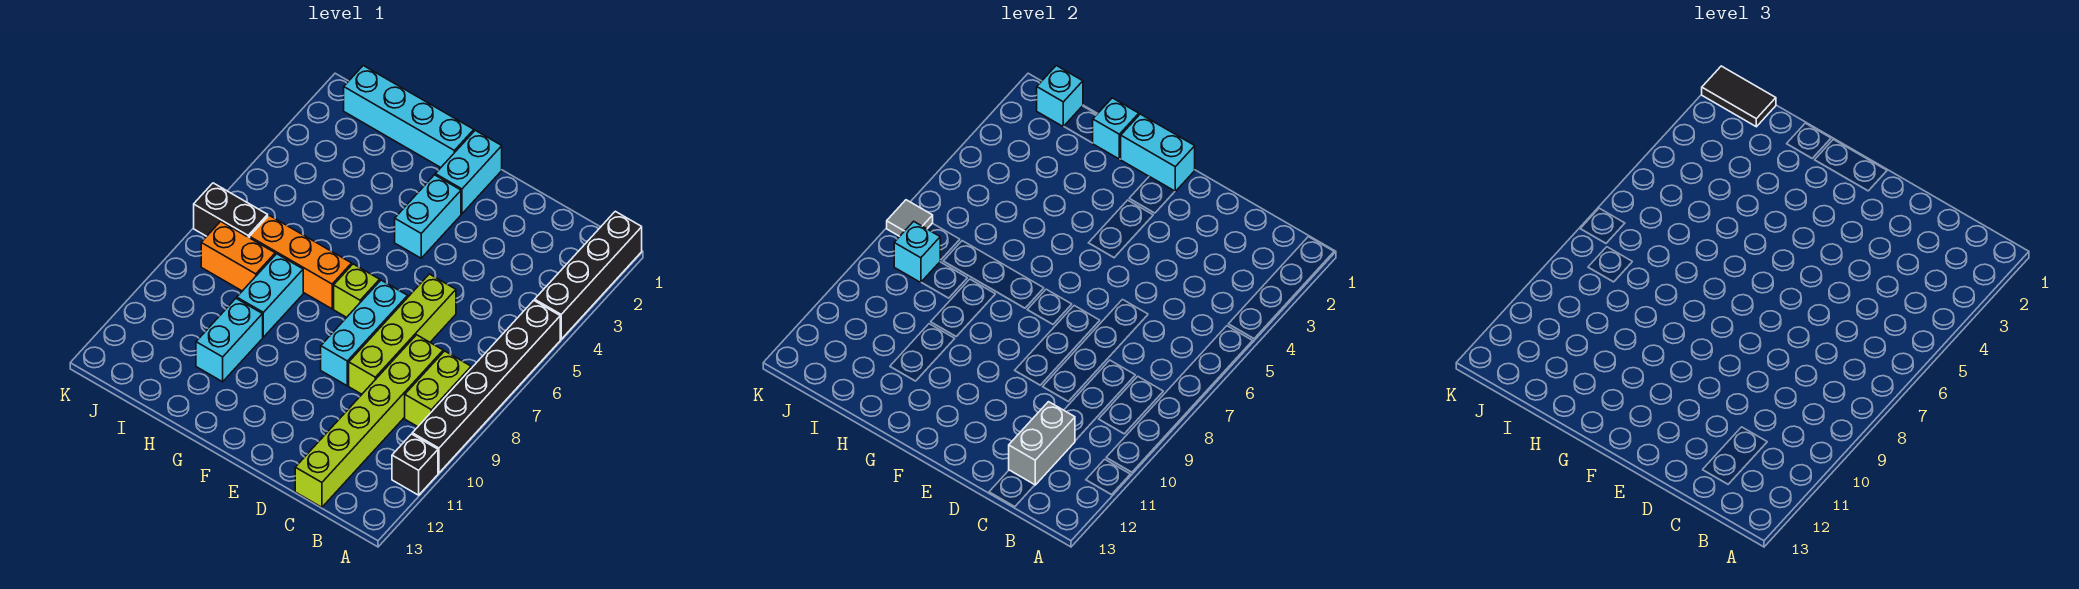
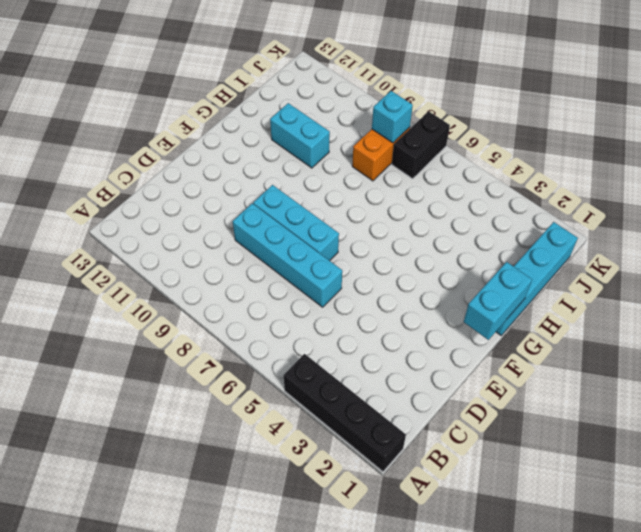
cyan brick D6:D9 level 1 -> lime brick D6:D9 level 1
none -> black brick A5:A10 level 1
none -> black brick A11 level 1
none -> lime brick B8:B9 level 1

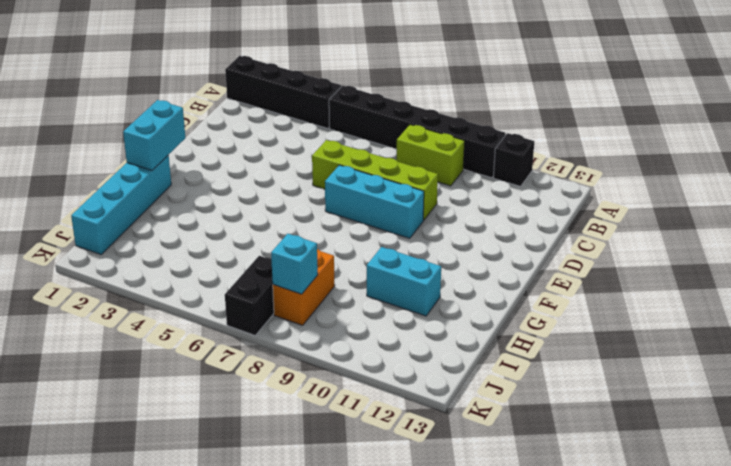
none -> lime brick C8:C13 level 1
none -> cyan brick F1:F2 level 1
none -> cyan brick F3:F4 level 1

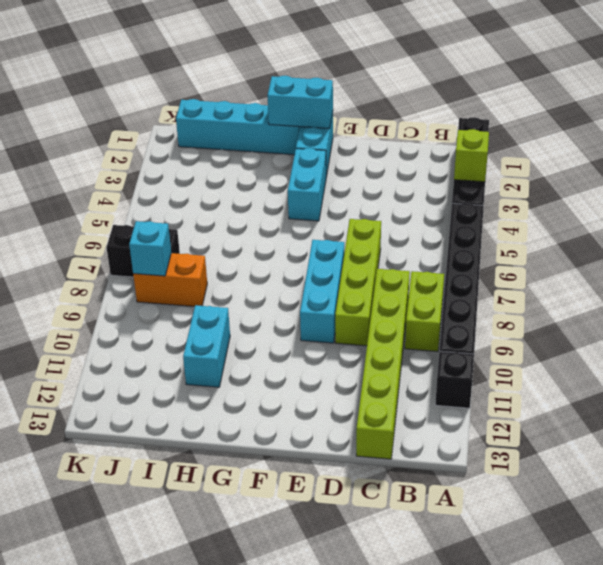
lime brick A3 level 2 -> lime brick F7 level 1
none -> orange brick G7:I7 level 1
none -> cyan brick H8:H9 level 1
none -> grey brick C11:C12 level 2

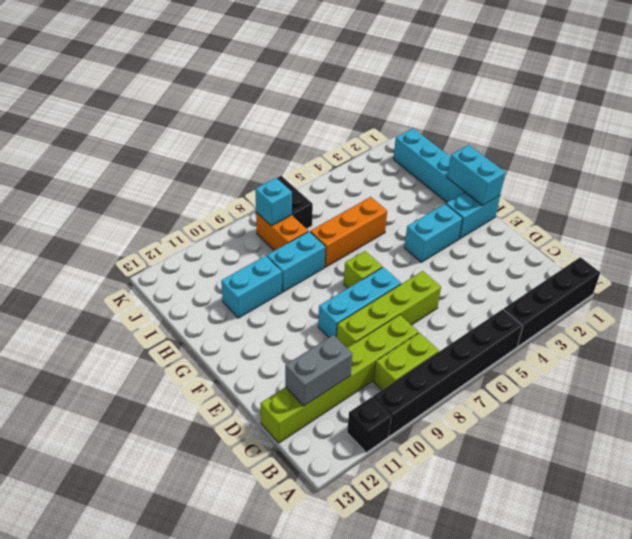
orange brick H5:H7 level 1 -> orange brick G7:I7 level 1
none -> cyan brick H1 level 2
none -> cyan brick J1 level 2
none -> grey tile K7 level 2

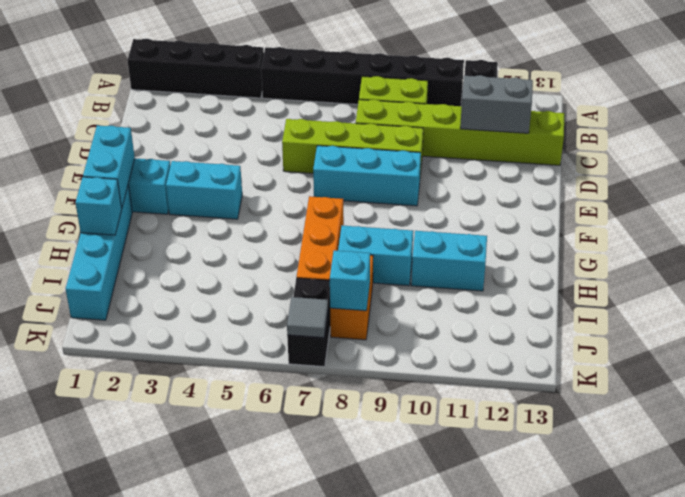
none -> lime brick F7 level 1
none -> cyan brick J1 level 2
none -> black tile J1:K1 level 3

